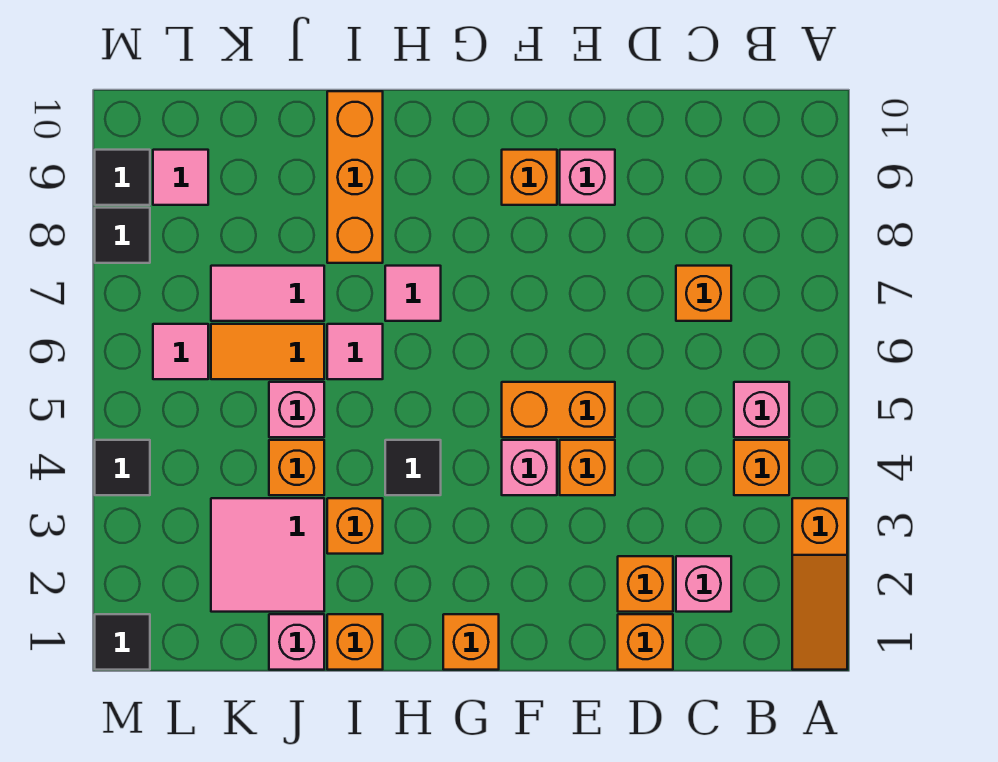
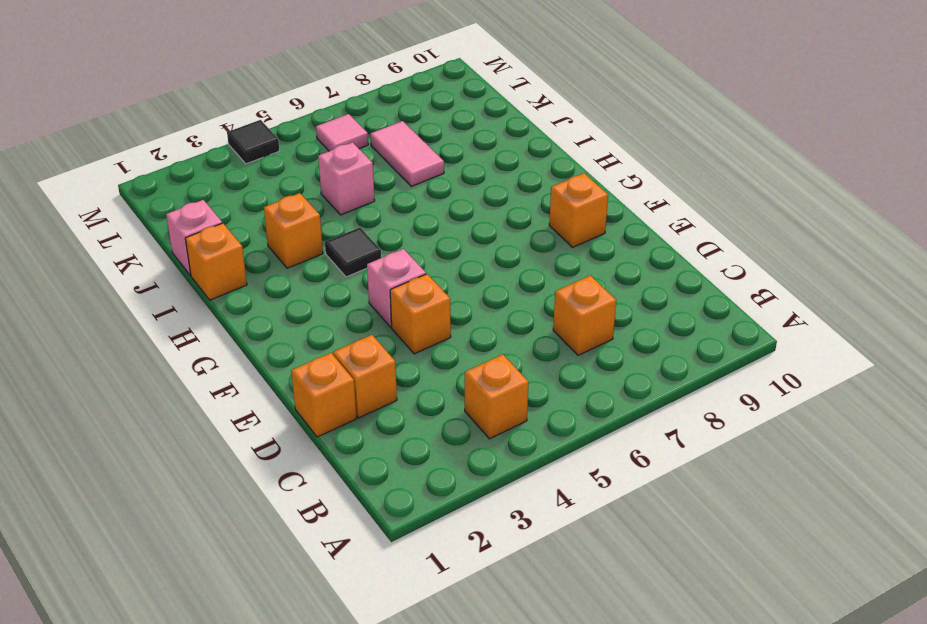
none -> orange slope A1:A3 level 1 top 3
none -> pink brick B5 level 1
none -> pink brick C2 level 1
none -> orange brick E5:F5 level 1

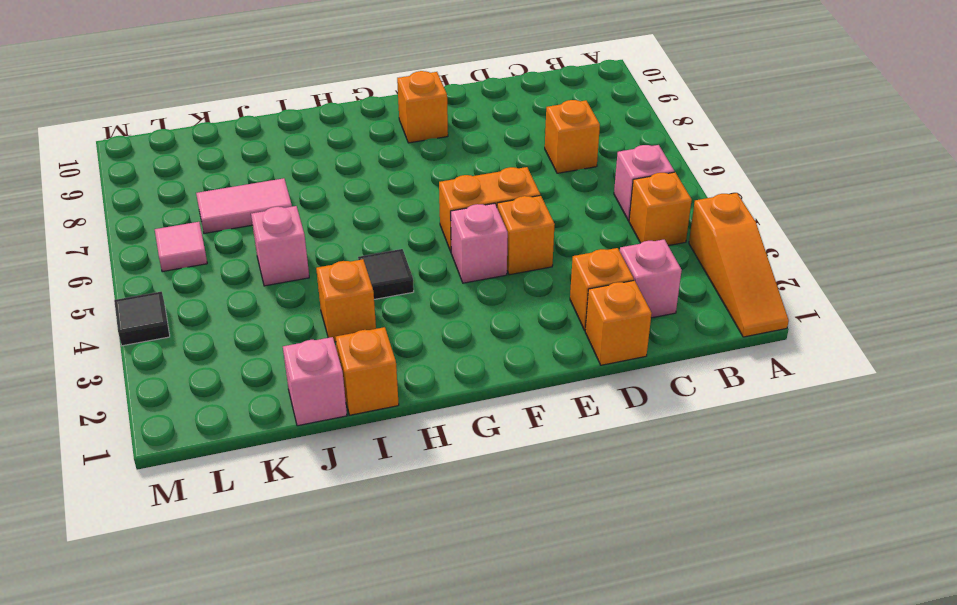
none -> pink brick E9 level 1
none -> orange brick G1 level 1
none -> pink tile H7 level 1
none -> pink tile I6 level 1

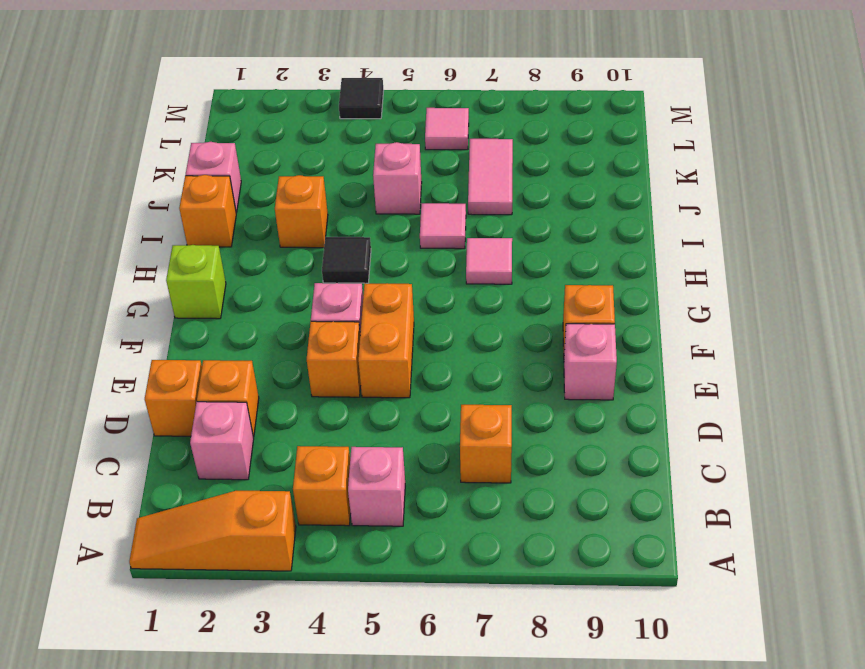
lime brick G1 level 1 -> orange brick G1 level 1
none -> orange brick I8:I10 level 1
none -> pink tile J2:K3 level 1
none -> orange brick J4 level 1
none -> orange tile J6:K6 level 1

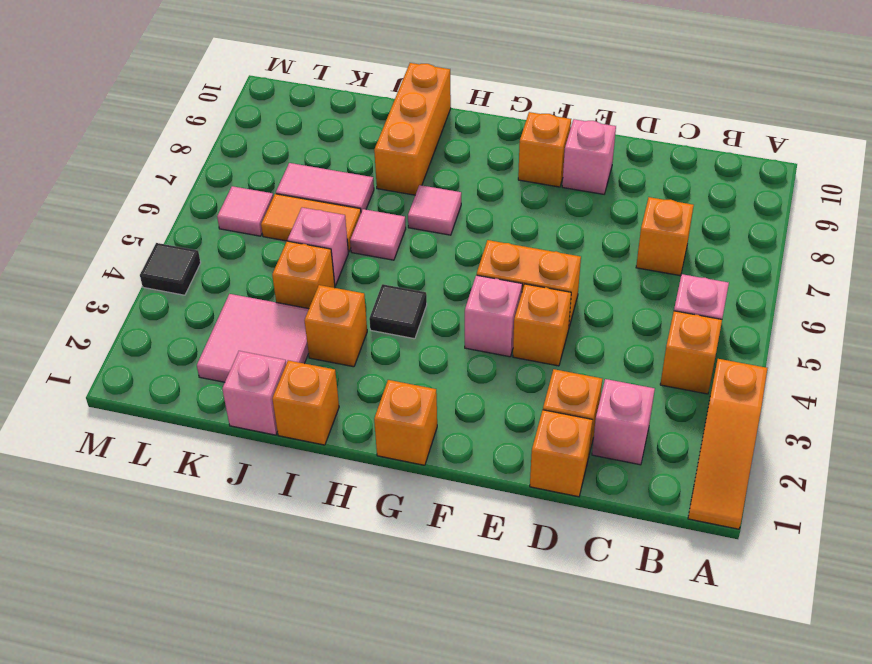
none -> pink tile L9 level 1
none -> black tile M1 level 1
none -> black tile M8 level 1
none -> black tile M9 level 1

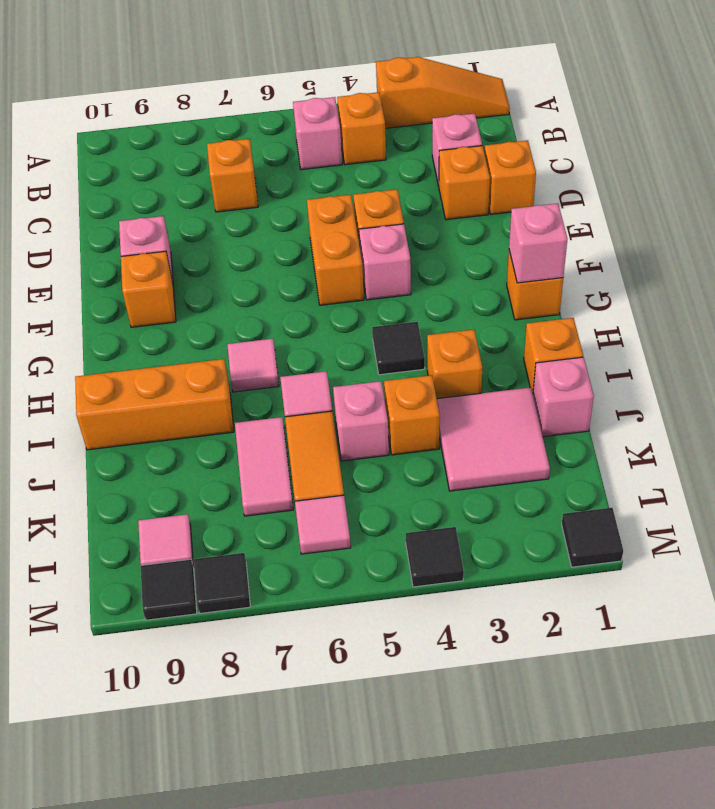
pink brick G1 level 2 -> none

